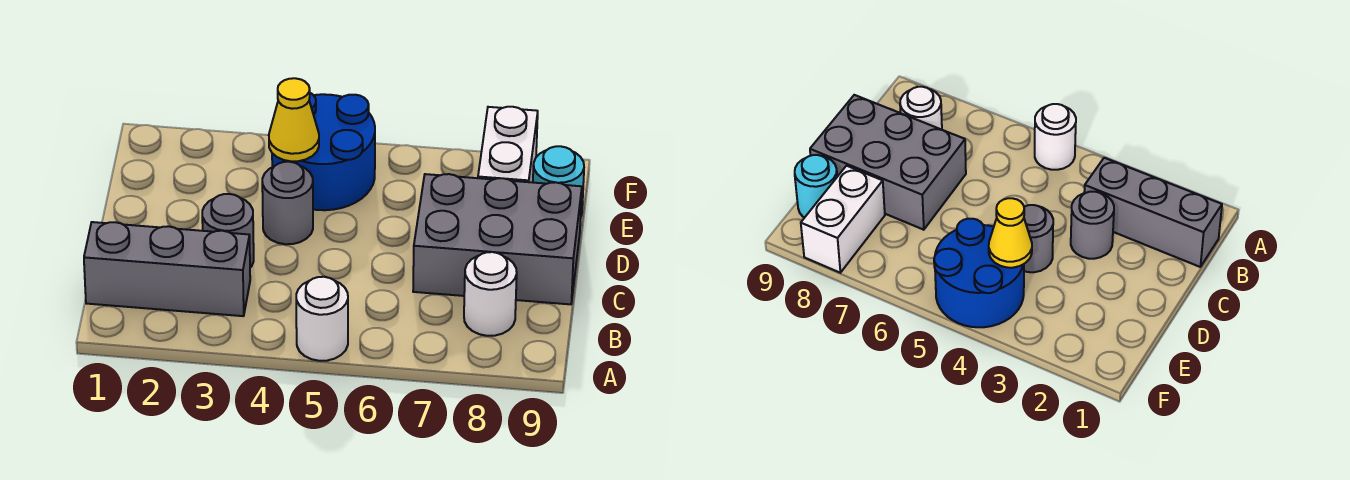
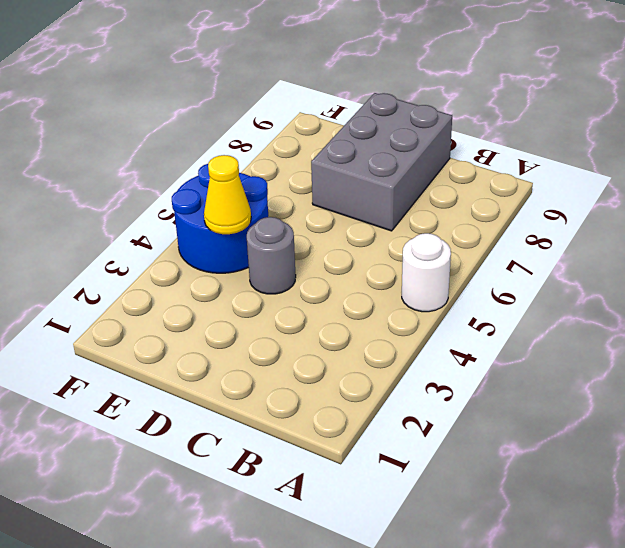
none -> grey brick B1:B3 level 1
none -> white round brick B8 level 1

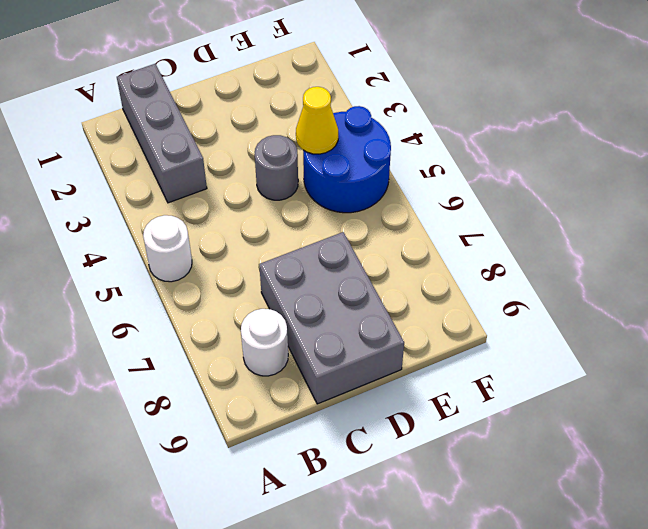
none -> grey round brick C3 level 1
none -> white brick E8:F8 level 1

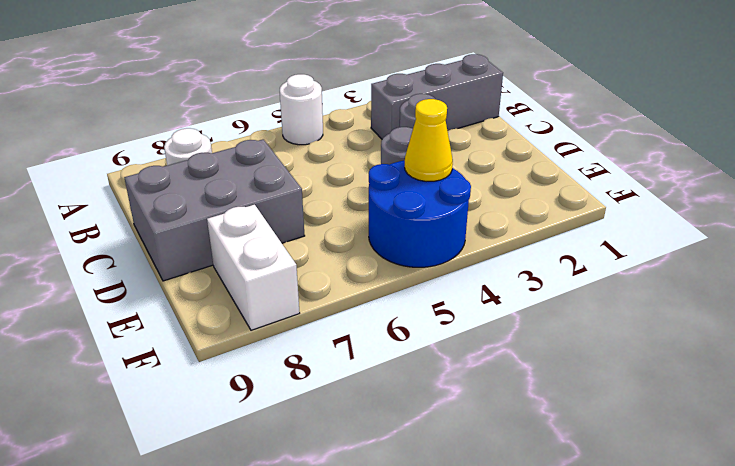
none -> cyan round brick E9 level 1

